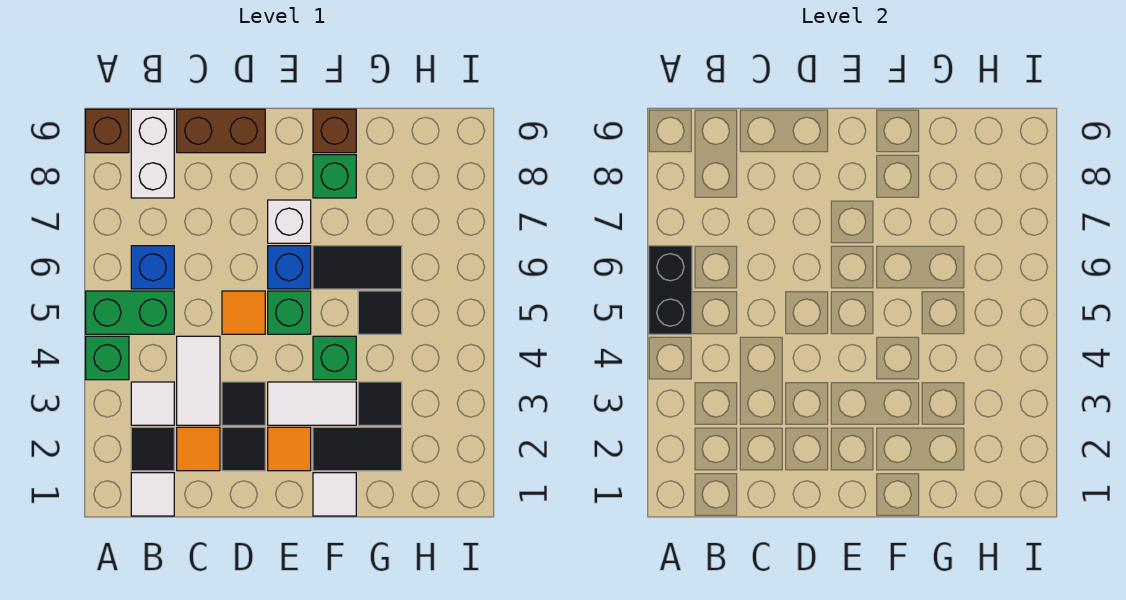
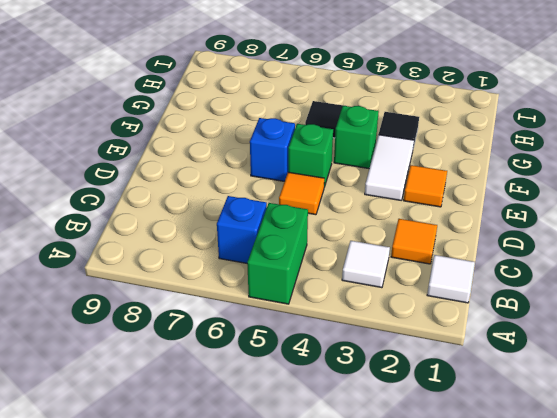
none -> green brick A4 level 1
none -> brown brick A9 level 1
none -> black tile B2 level 1

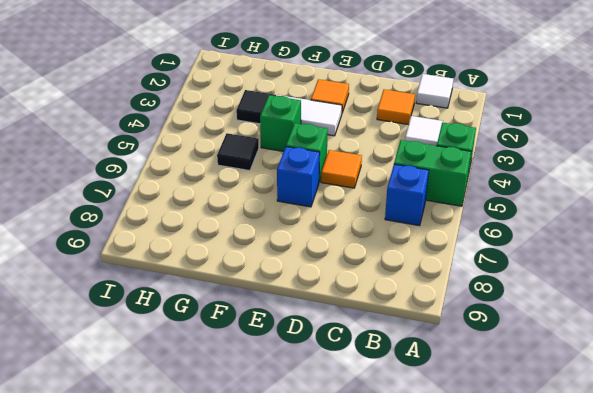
none -> brown brick A9 level 1
none -> black tile B2 level 1
none -> white brick B8:B9 level 1

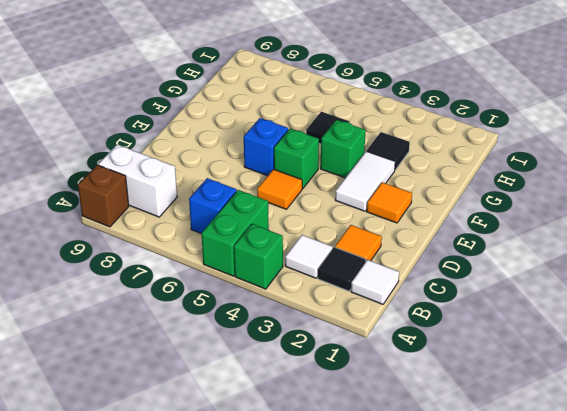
none -> white tile C3:C4 level 1
none -> brown brick C9:D9 level 1
none -> black tile D2 level 1

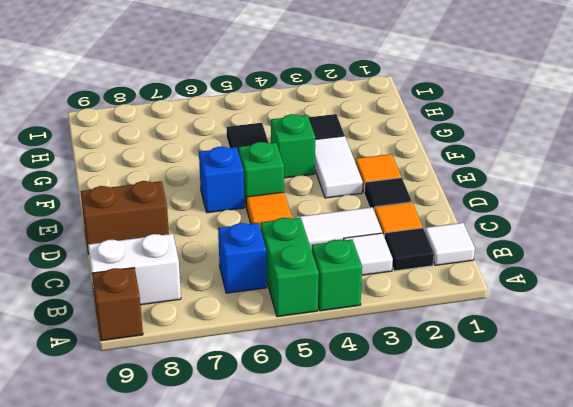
brown brick D8:D9 level 1 -> brown brick C9:D9 level 1
none -> black tile D3 level 1
none -> white brick E7 level 1
none -> white tile F1 level 1

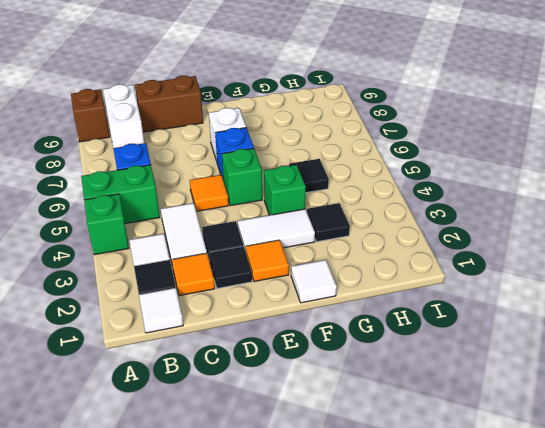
none -> black tile F2:G2 level 1
none -> black tile F6:G6 level 1
none -> green brick F8 level 1

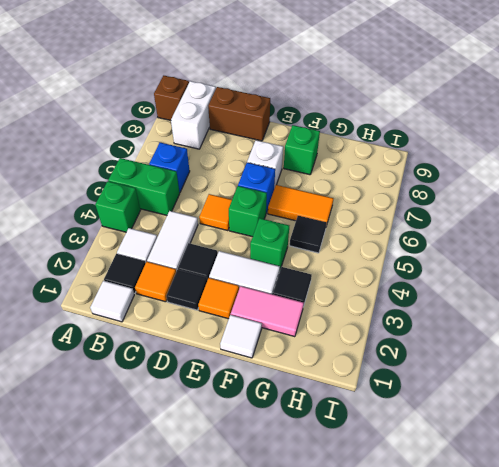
pink tile F2:G2 level 1 -> black tile F2:G2 level 1
orange tile F6:G6 level 1 -> black tile F6:G6 level 1
none -> brown brick F9 level 1
none -> black brick A5:A6 level 2

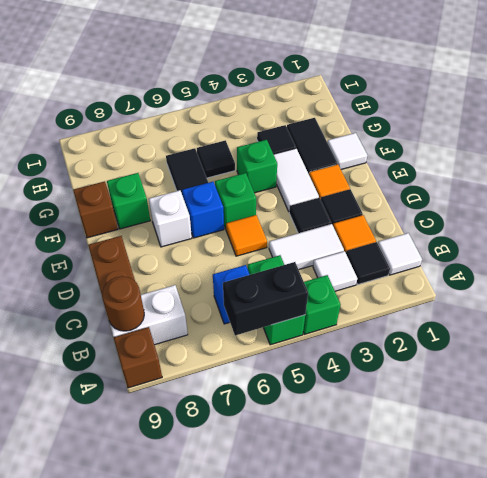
brown round brick B9 level 2 -> none

